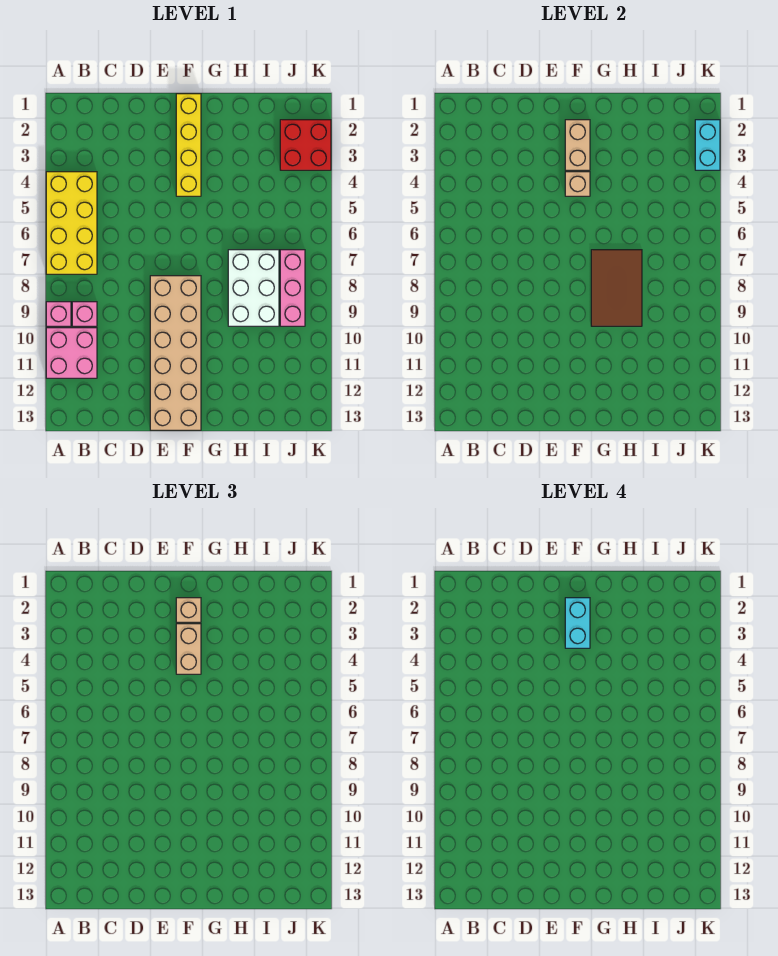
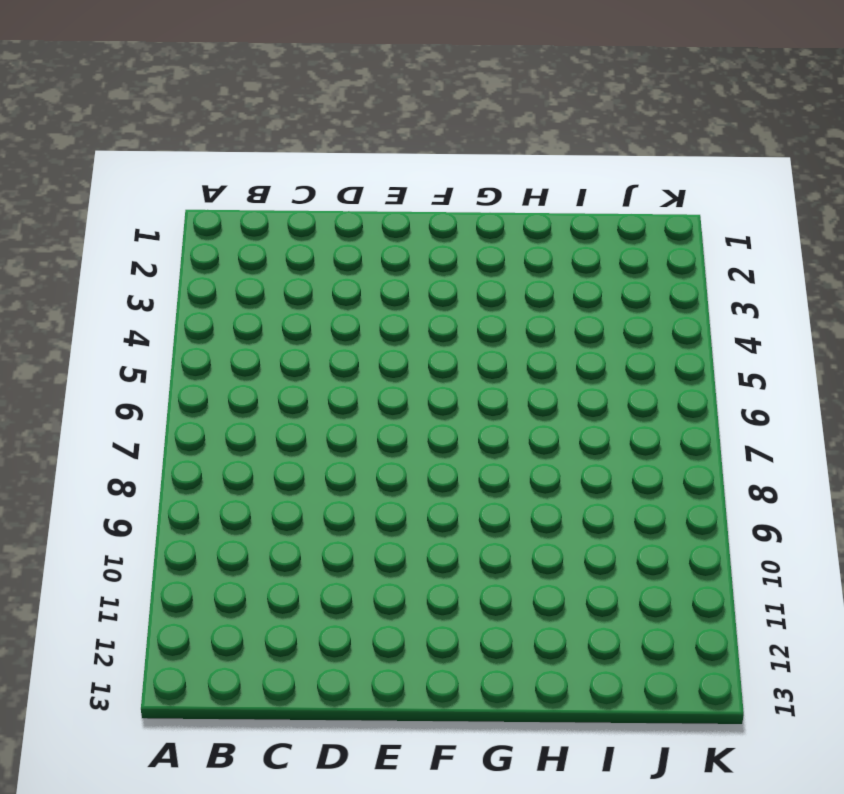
none -> yellow brick A4:B7 level 1
none -> pink brick A9 level 1
none -> pink brick A10:B11 level 1

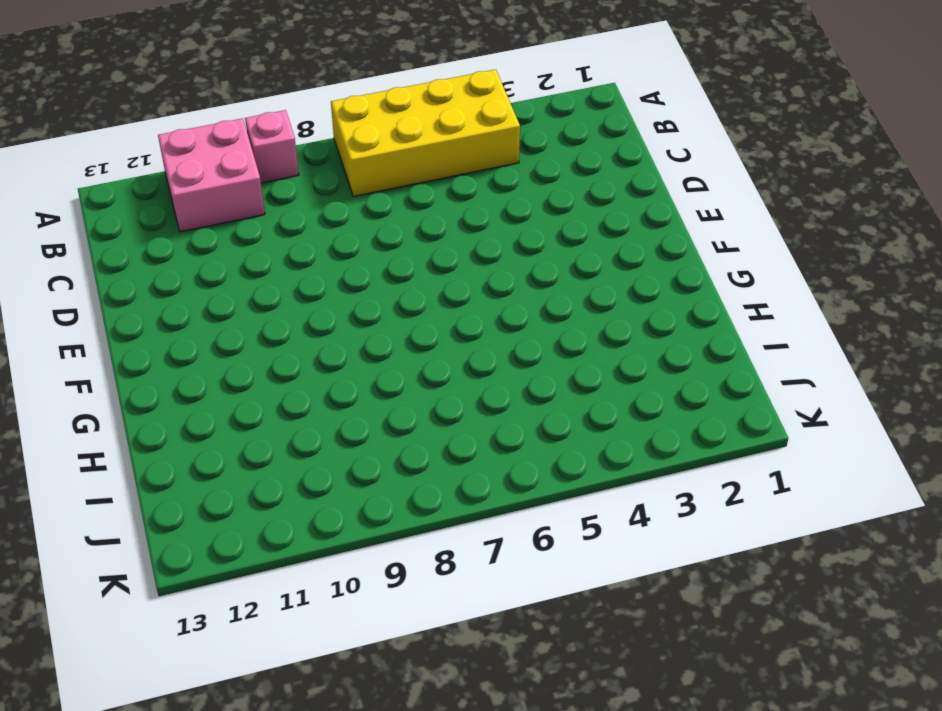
none -> pink brick B9 level 1
none -> tan brick E8:F13 level 1
none -> yellow brick F1:F4 level 1

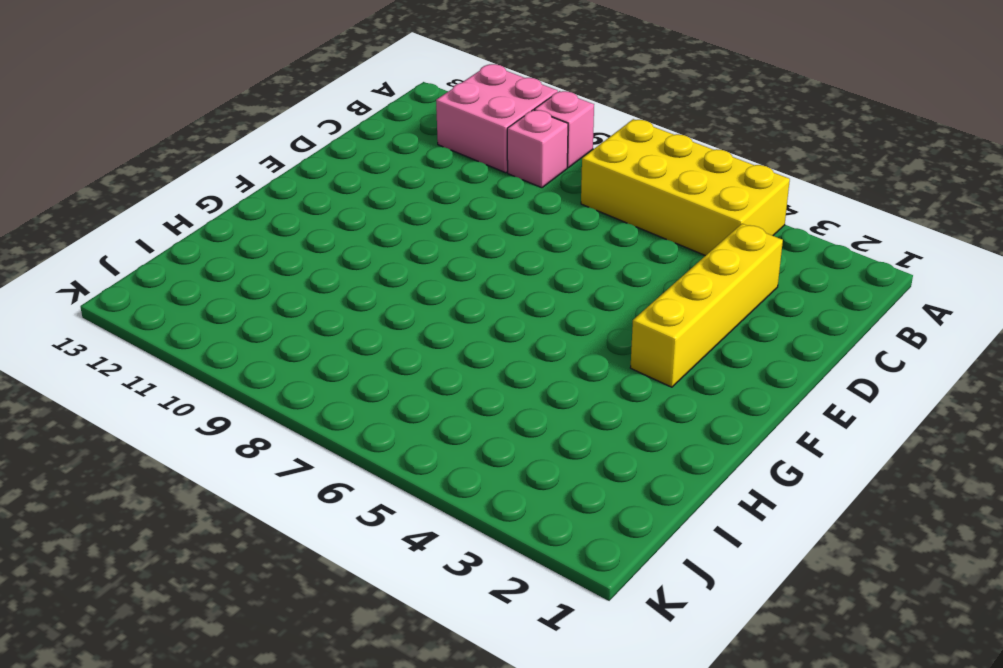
yellow brick C3:F3 level 1 -> yellow brick F1:F4 level 1
none -> tan brick E8:F13 level 1
none -> white brick H7:I9 level 1
none -> red brick J2:K3 level 1

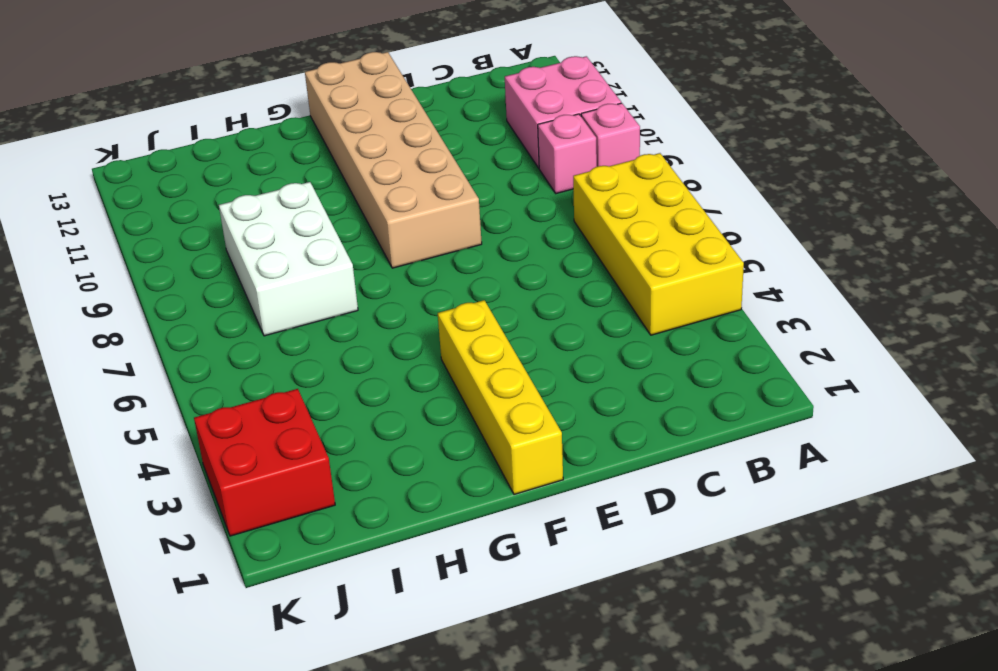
none -> pink brick J7:J9 level 1
none -> tan brick F2:F3 level 2
none -> tan brick F4 level 2

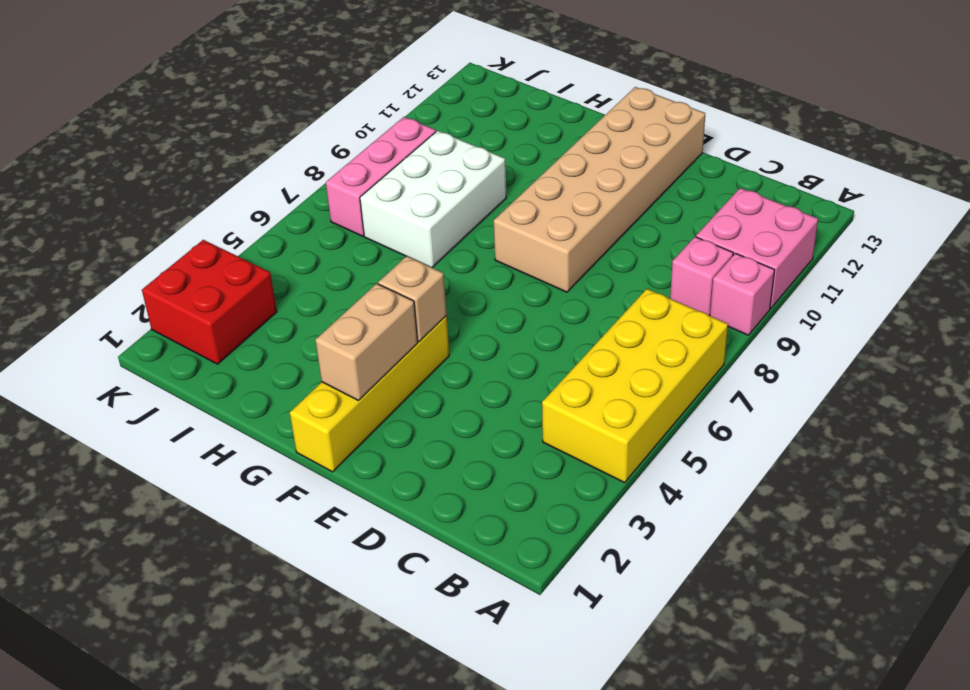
none -> brown tile G7:H9 level 2
none -> cyan brick K2:K3 level 2
none -> tan brick F2 level 3

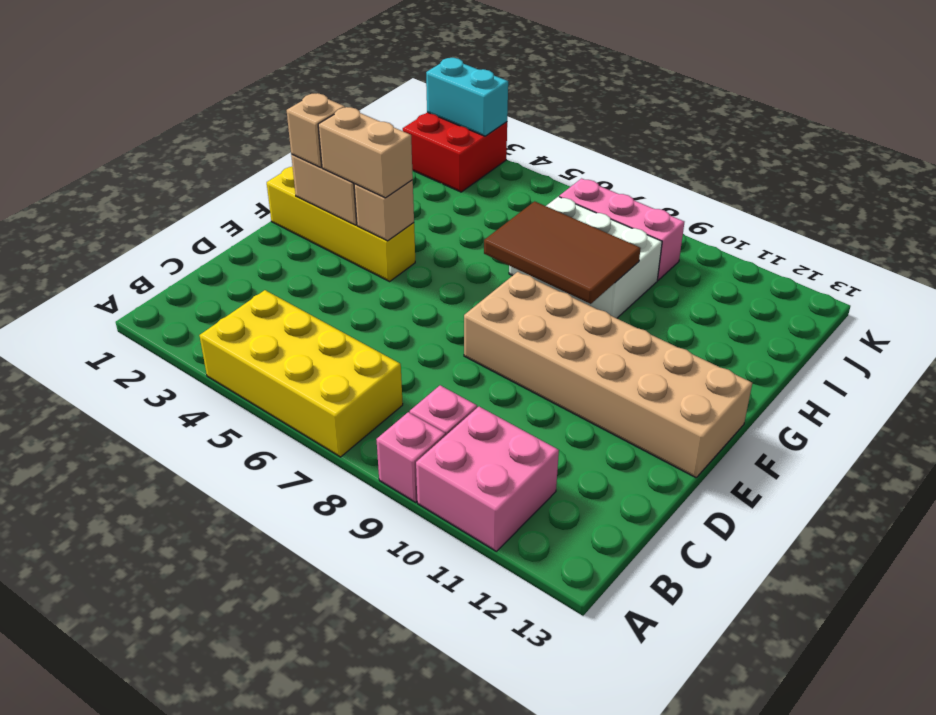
none -> cyan brick F2:F3 level 4

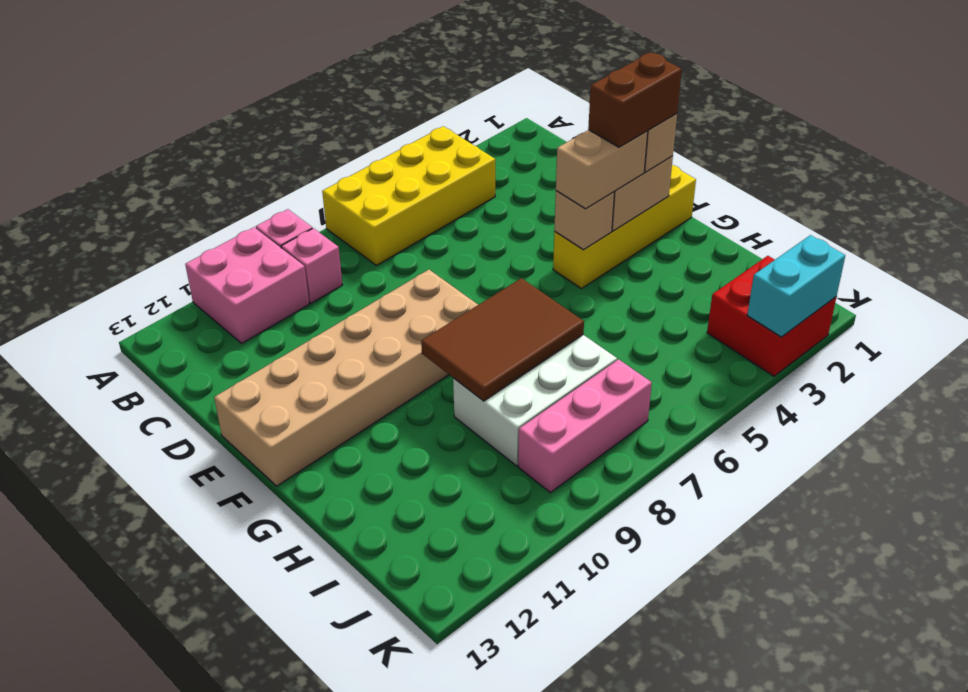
brown brick F2:F3 level 4 -> cyan brick F2:F3 level 4

